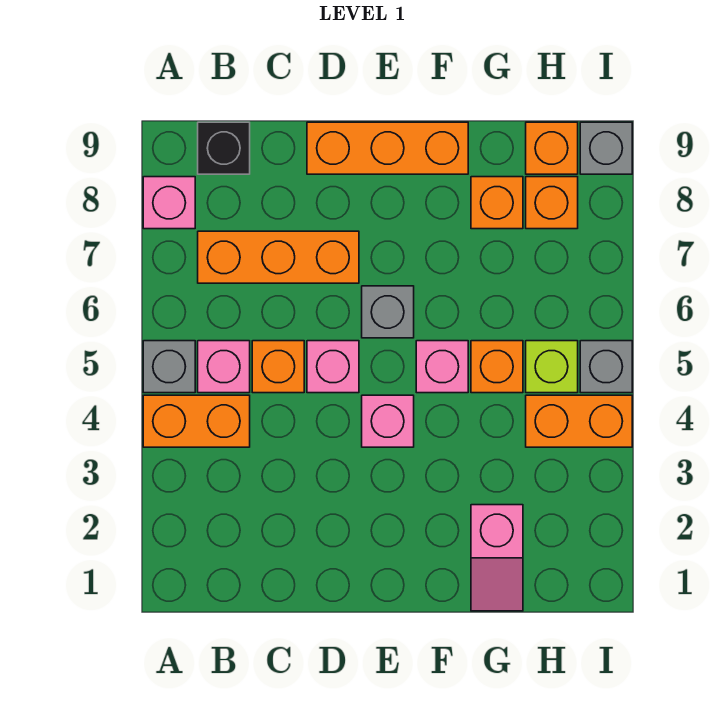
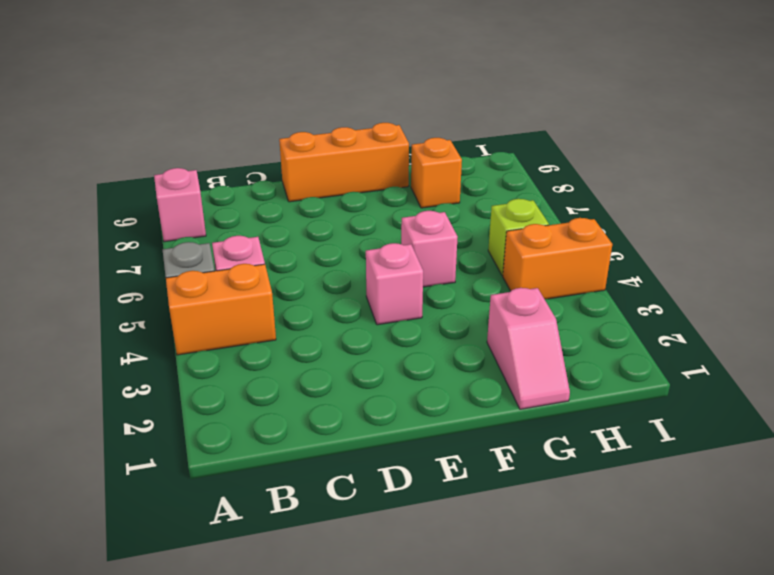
none -> orange brick B7:D7 level 1
none -> black brick B9 level 1
none -> orange brick C5 level 1

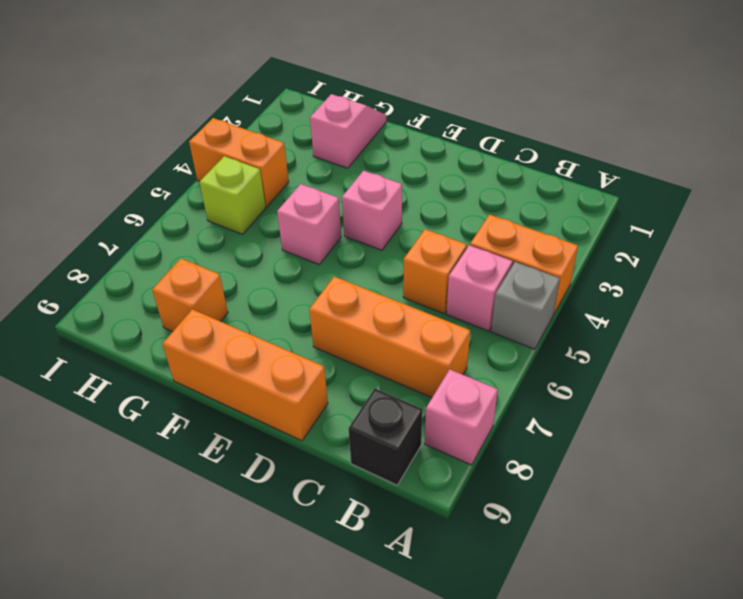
none -> pink brick D5 level 1
none -> grey brick E6 level 1
none -> orange brick G5 level 1

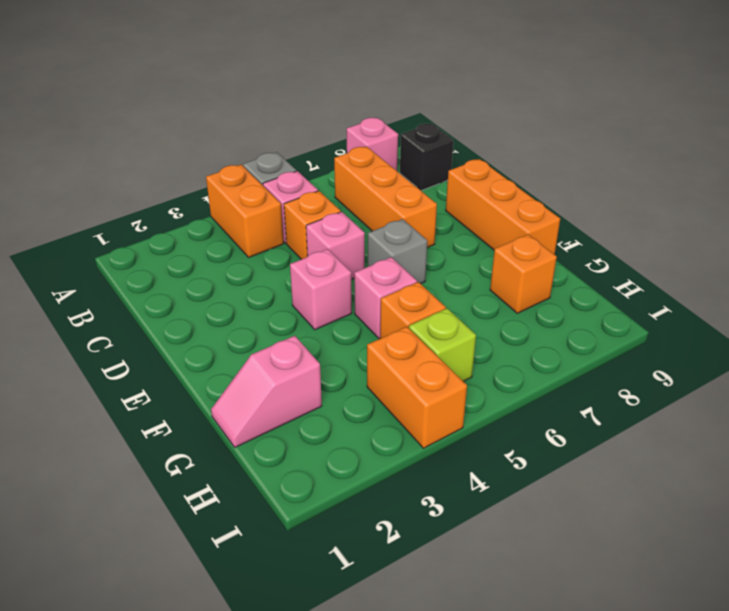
none -> orange brick H8 level 1
none -> orange brick H9 level 1
none -> grey brick I5 level 1

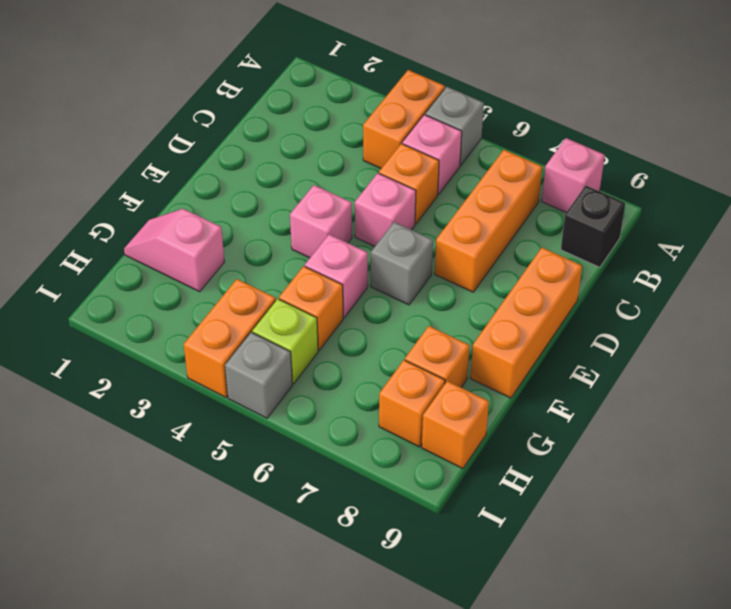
none -> grey brick I9 level 1

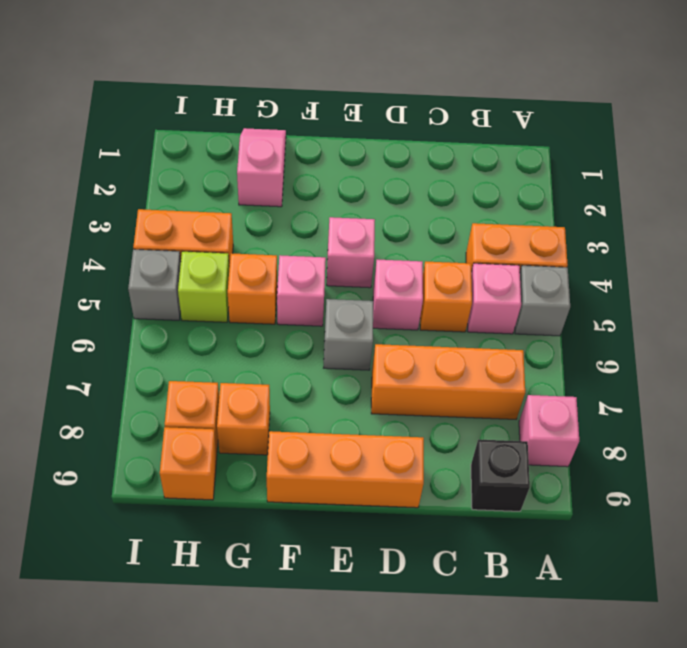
none -> grey brick I9 level 1

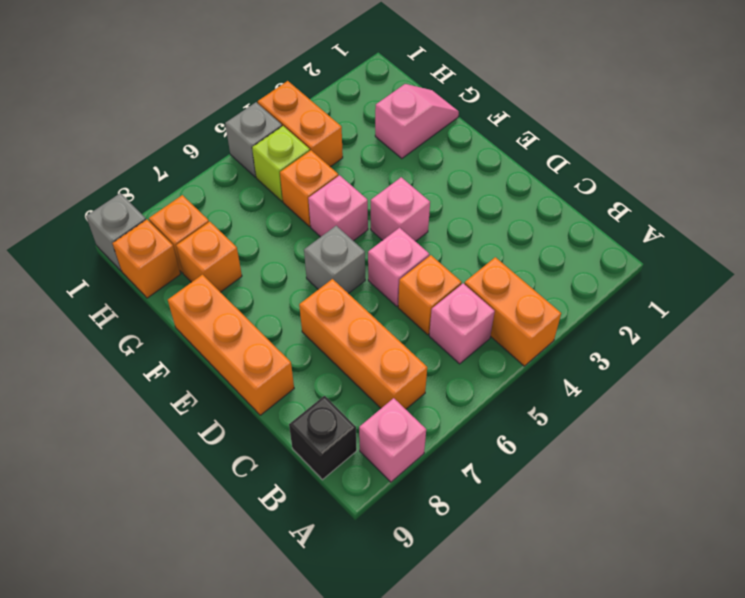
none -> grey brick A5 level 1

